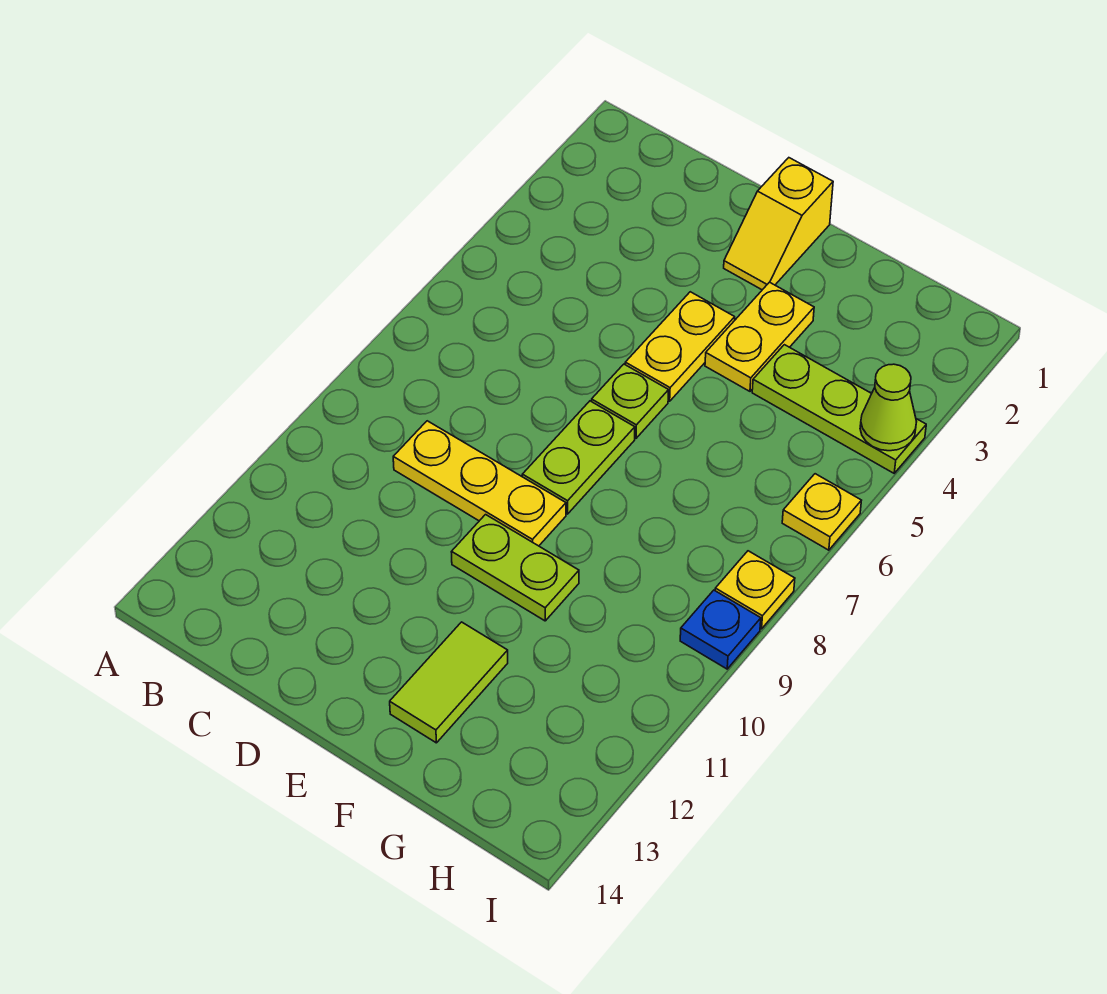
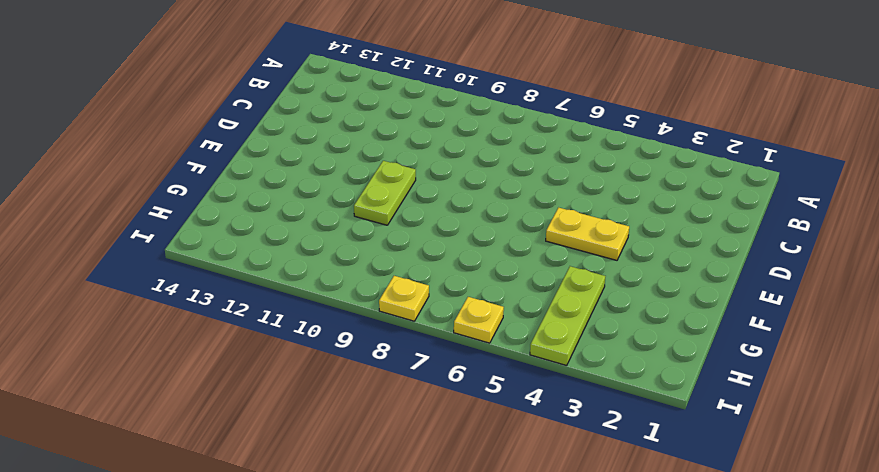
none -> yellow plate C9:E9 level 1
none -> yellow slope E1:E2 level 1 top 1
none -> lime plate E6 level 1

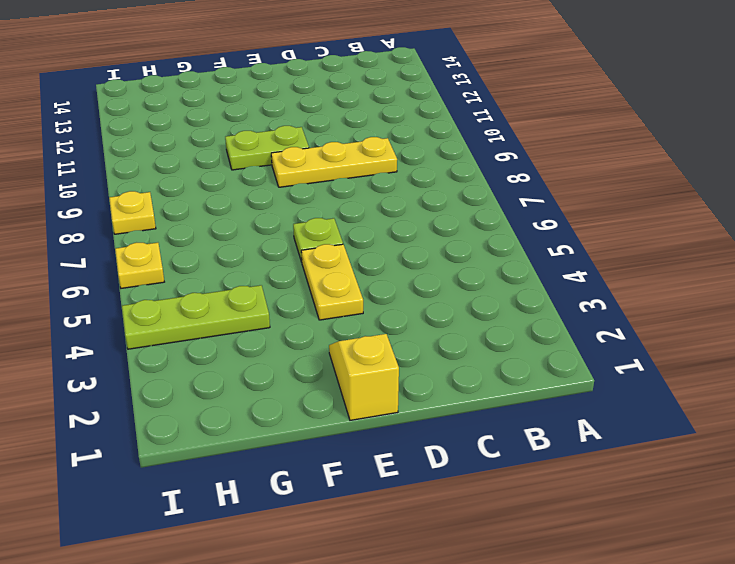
none -> lime plate E7:E8 level 1
none -> yellow plate F3:F4 level 1
none -> lime tile F12:F13 level 1

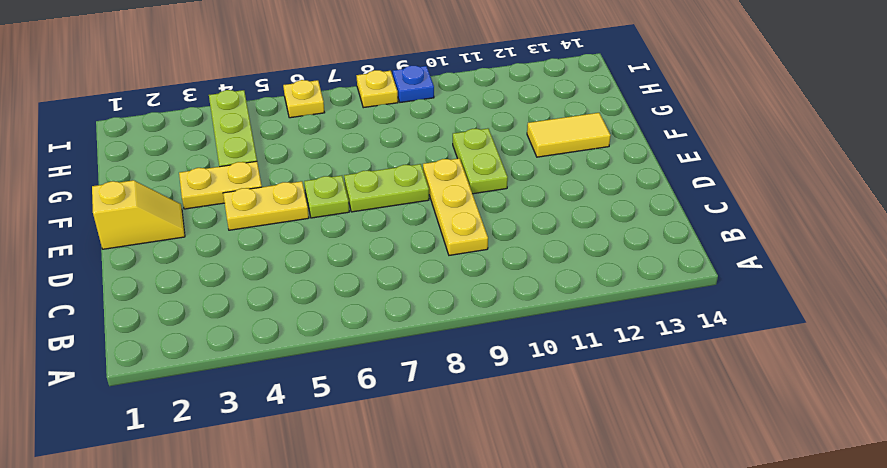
yellow tile F12:F13 level 1 -> lime tile F12:F13 level 1
none -> lime cone I4 level 2

